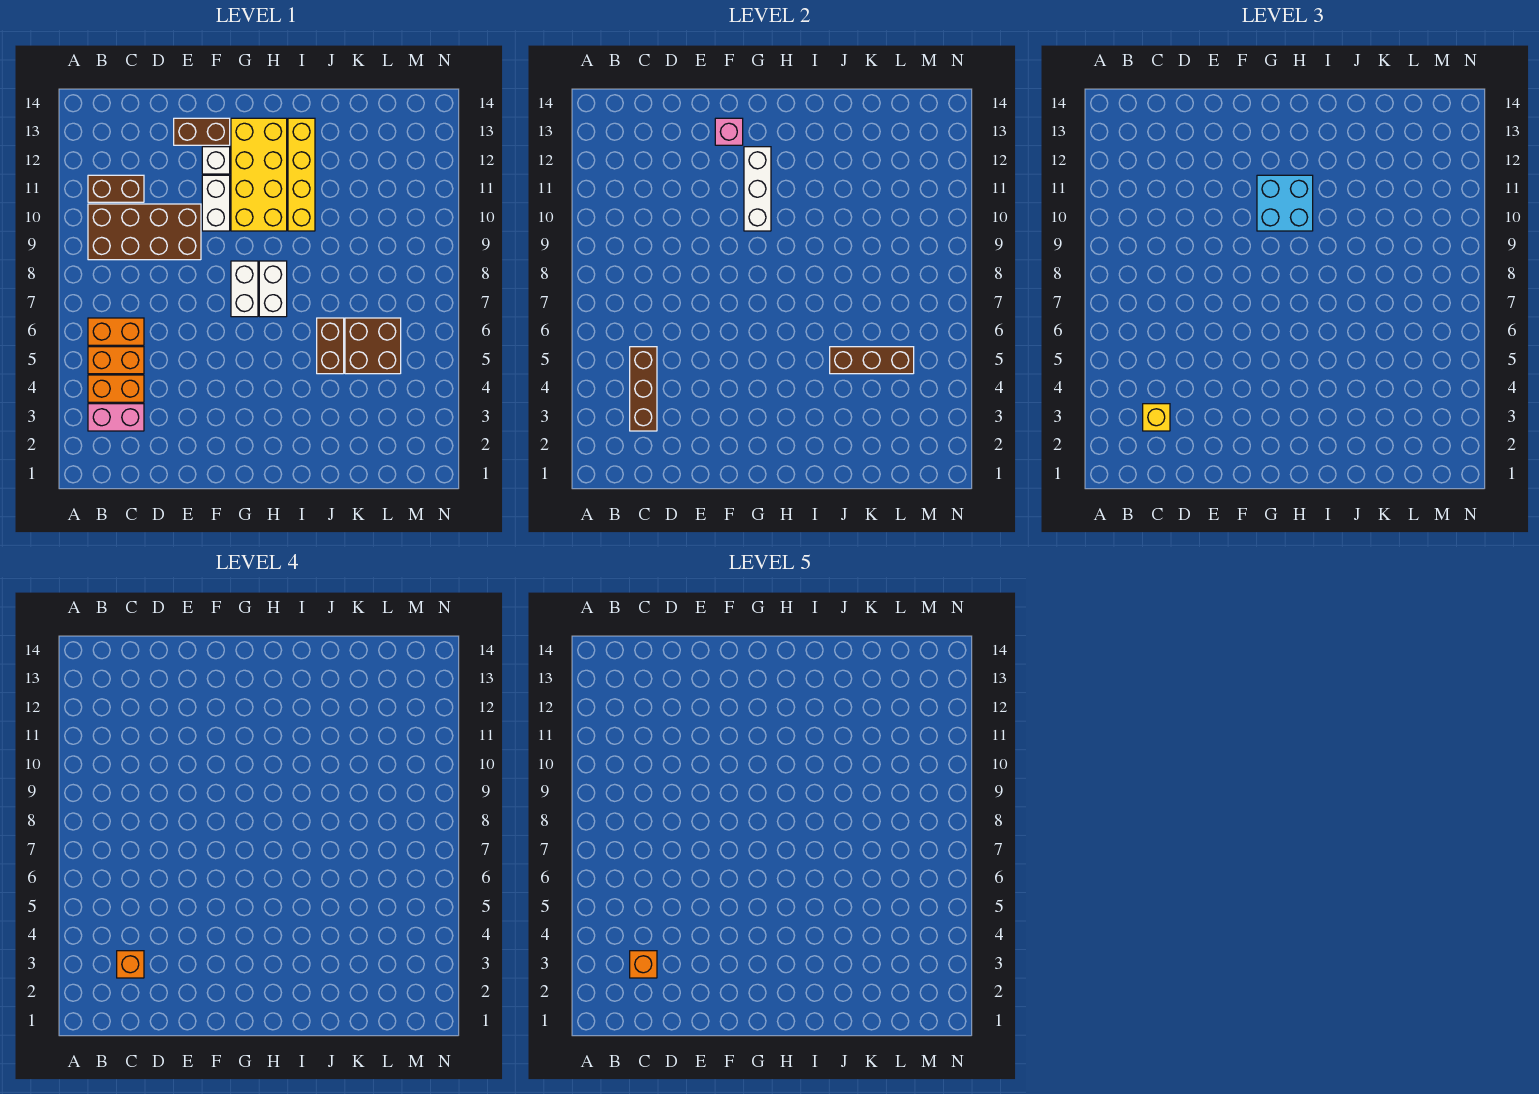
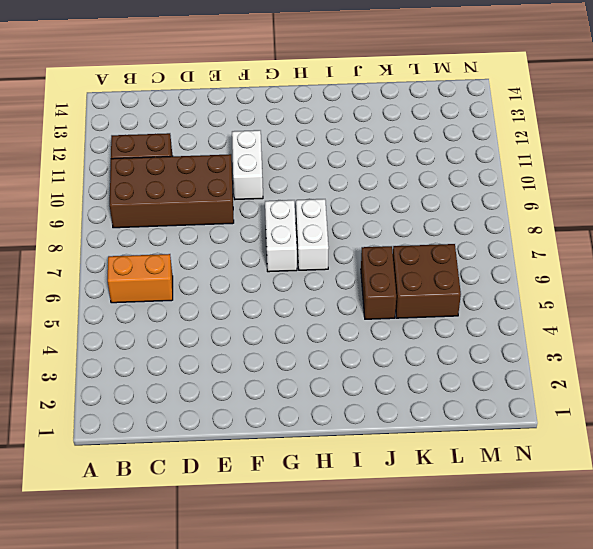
none -> pink brick B3:C3 level 1
none -> orange brick B4:C4 level 1
none -> orange brick B5:C5 level 1

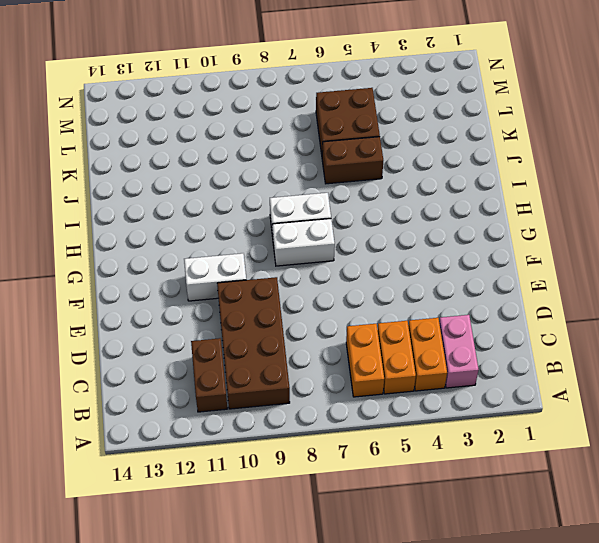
none -> brown brick E13:F13 level 1
none -> white brick F12 level 1
none -> yellow brick G10:H13 level 1

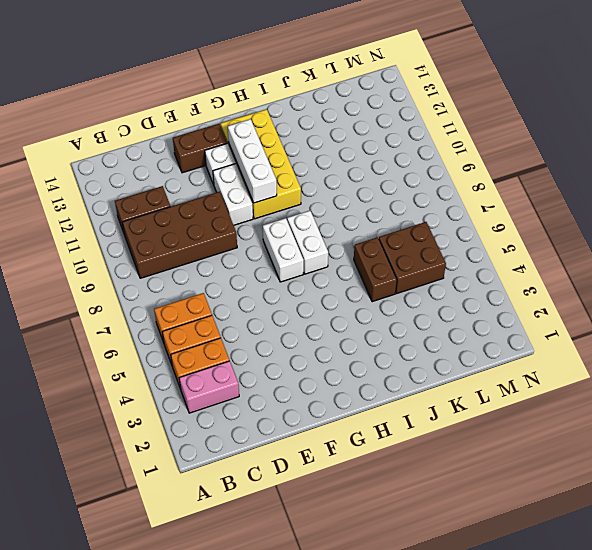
none -> yellow brick I10:I13 level 1
none -> brown brick C3:C5 level 2
none -> pink brick F13 level 2

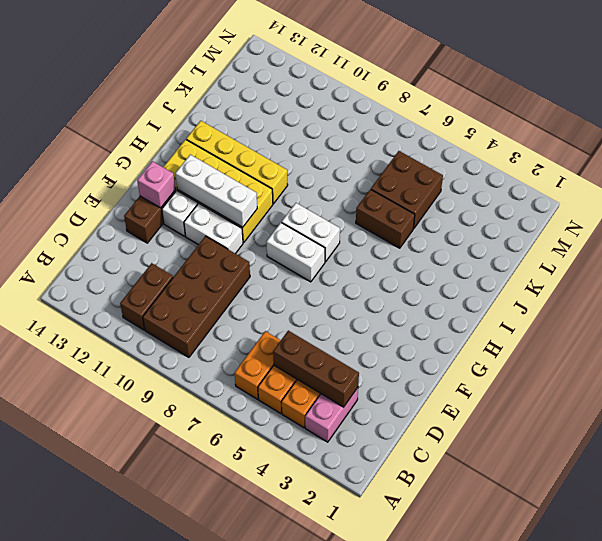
none -> brown brick J5:L5 level 2
none -> yellow brick C3 level 3
none -> cyan brick G10:H11 level 3

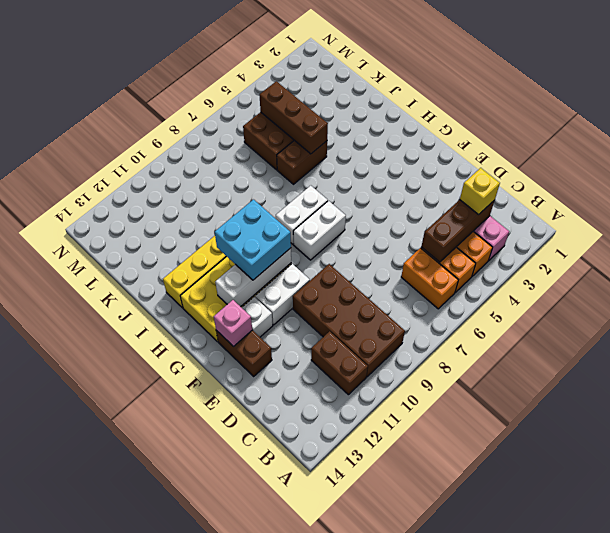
none -> orange brick C3 level 4
none -> orange brick C3 level 5

